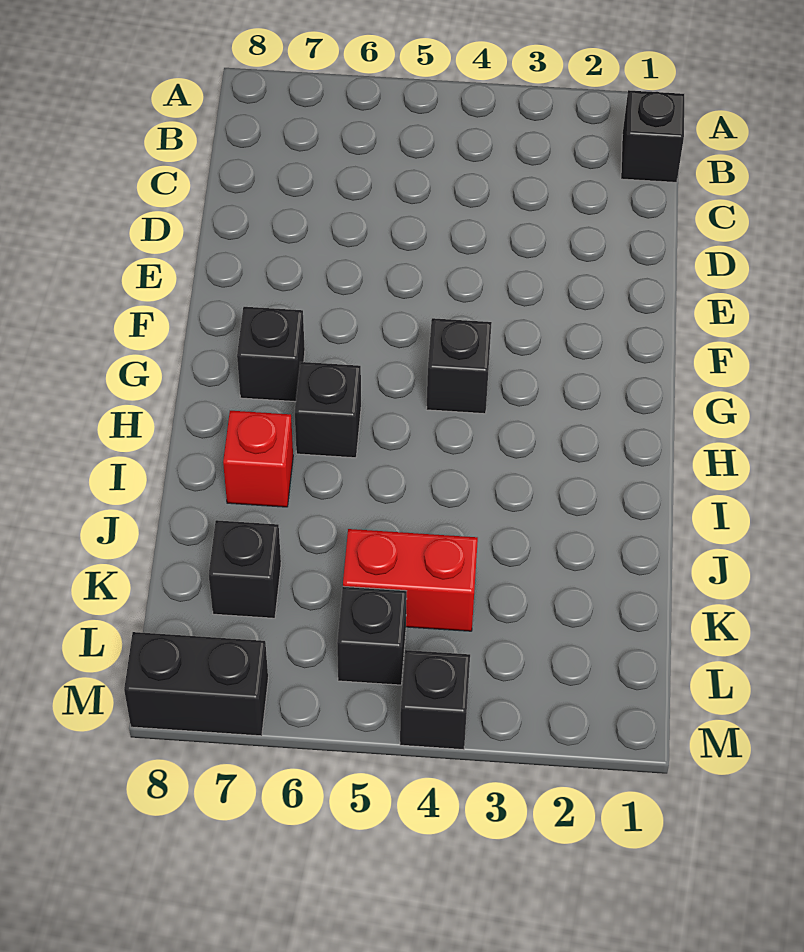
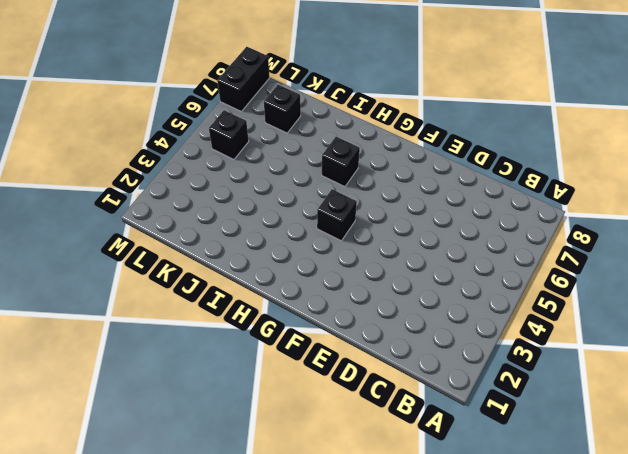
none -> black brick B1 level 1
none -> black brick G7 level 1

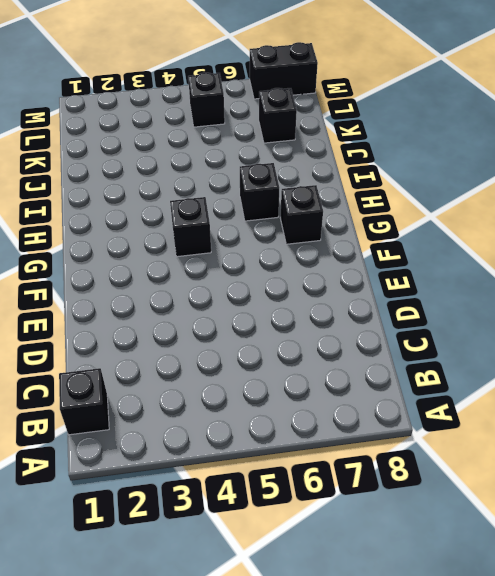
none -> red brick I7 level 1
none -> red brick K4:K5 level 1

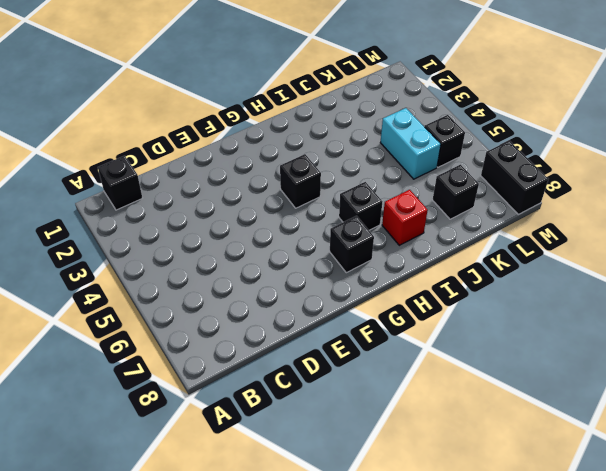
cyan brick K4:K5 level 1 -> red brick K4:K5 level 1
none -> black brick M4 level 1

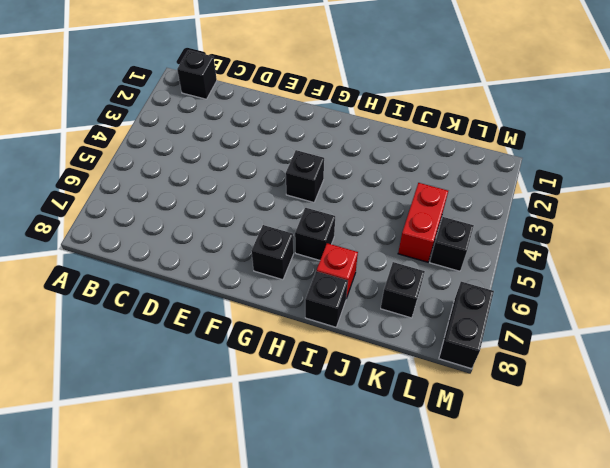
black brick I8 level 1 -> black brick M4 level 1

